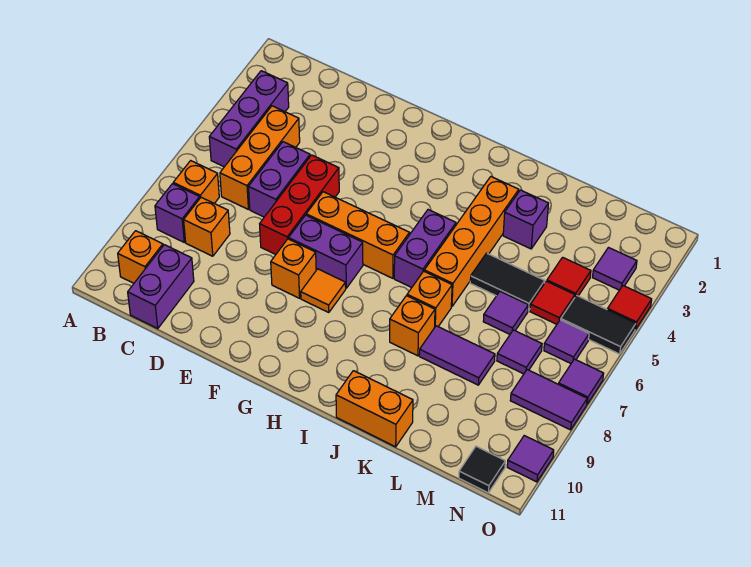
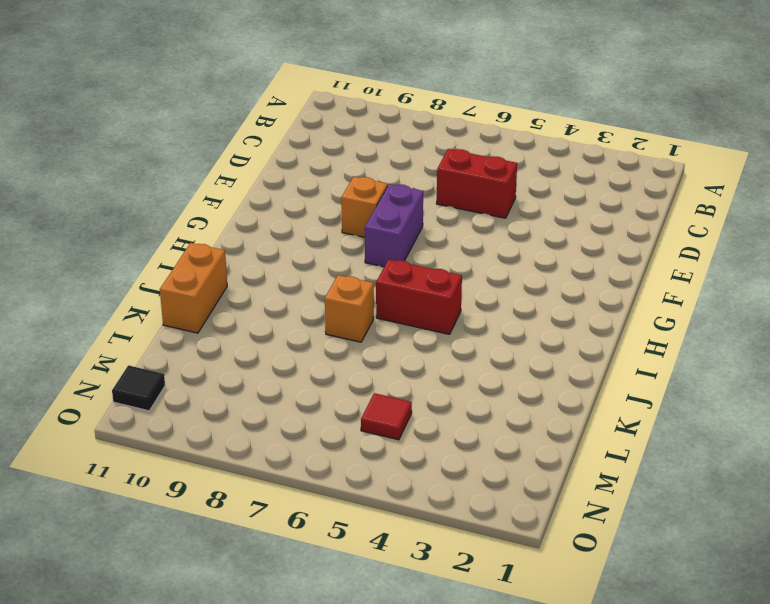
red brick D5:D6 level 1 -> purple brick D5:D6 level 1
red brick I5:I6 level 1 -> purple brick I5:I6 level 1
none -> purple brick B3:B5 level 1
none -> orange brick B7 level 1
none -> purple brick B8 level 1
none -> orange brick B10 level 1

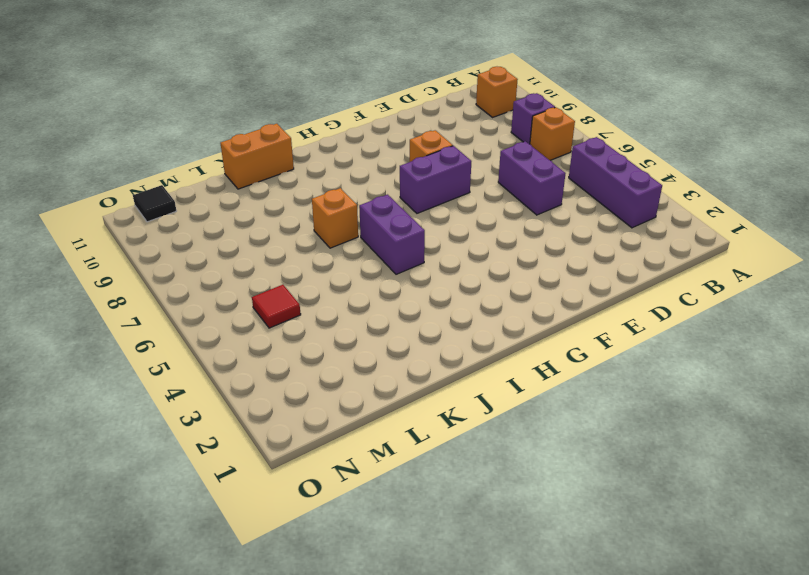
none -> orange brick C4:C6 level 1
none -> orange brick C8 level 1
none -> purple brick C10:C11 level 1
none -> red brick E5:E7 level 1

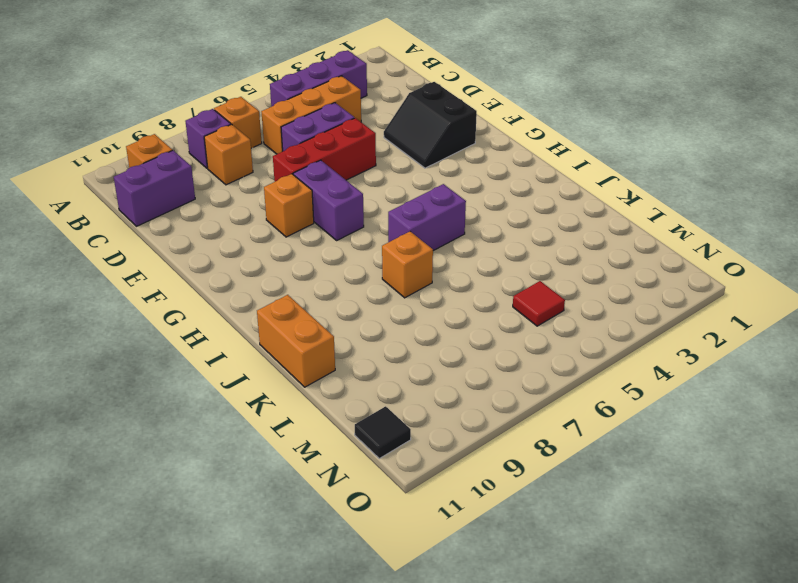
black slope E2:F3 level 1 top 2 -> none
none -> orange brick F6:H6 level 1
none -> orange tile G8 level 1
none -> orange brick J3:J6 level 1
none -> orange brick J8 level 1

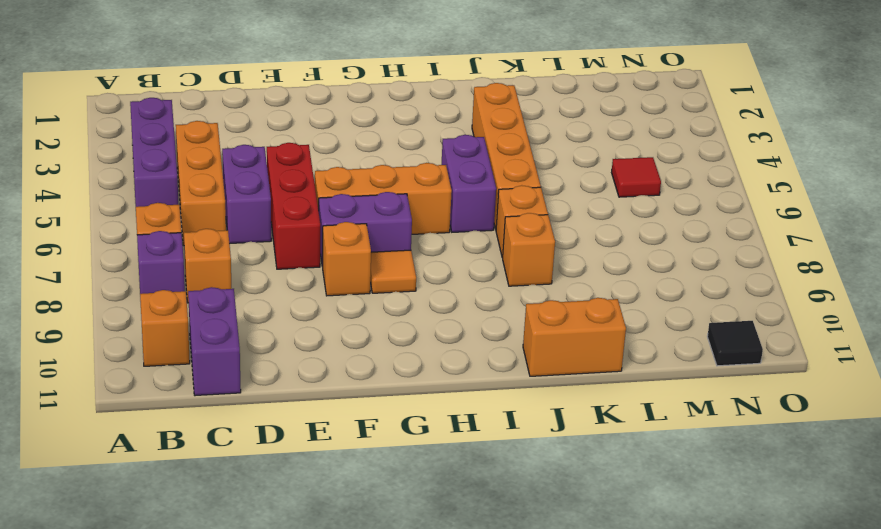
none -> purple brick K3 level 1
none -> black tile K5:L5 level 1
none -> purple tile K8:L8 level 1
none -> purple tile L6 level 1

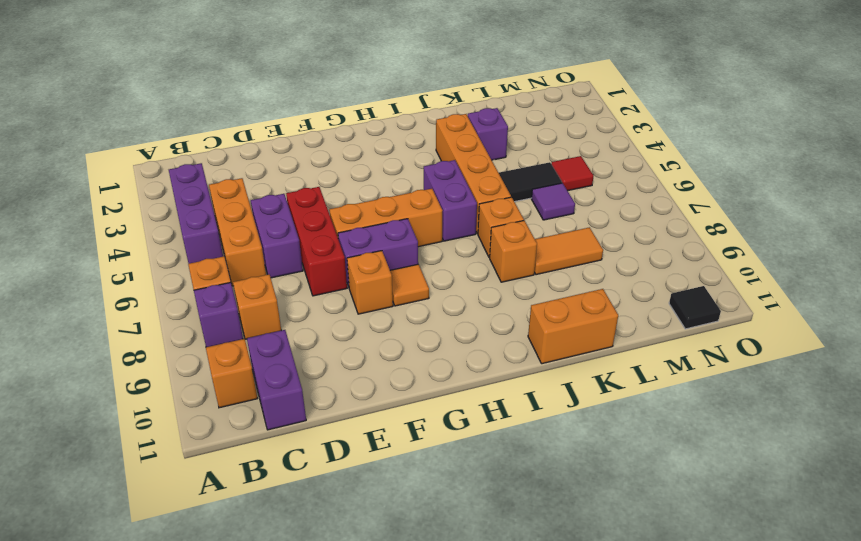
orange tile K8:L8 level 1 -> purple tile K8:L8 level 1
none -> red tile M4 level 1
none -> purple tile M7 level 1
none -> purple tile N3 level 1
none -> black tile N5:O5 level 1

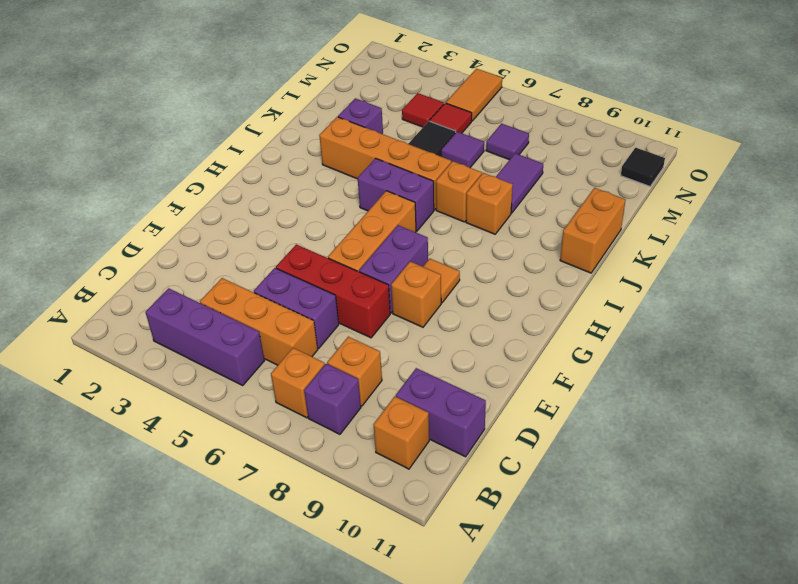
orange tile N5:O5 level 1 -> black tile N5:O5 level 1
none -> purple tile N3 level 1
none -> purple tile N6 level 1
none -> purple tile N8:O8 level 1
none -> red tile O4 level 1

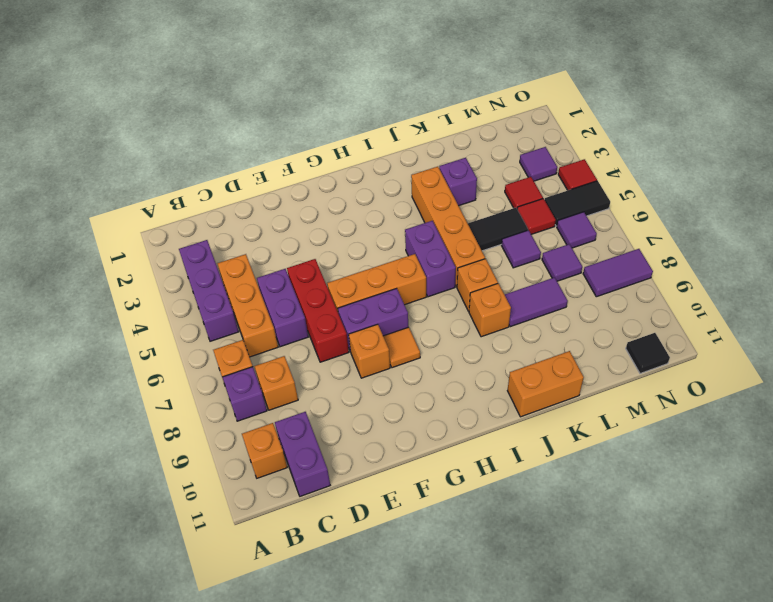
none -> purple tile O7 level 1
none -> purple tile O10 level 1

